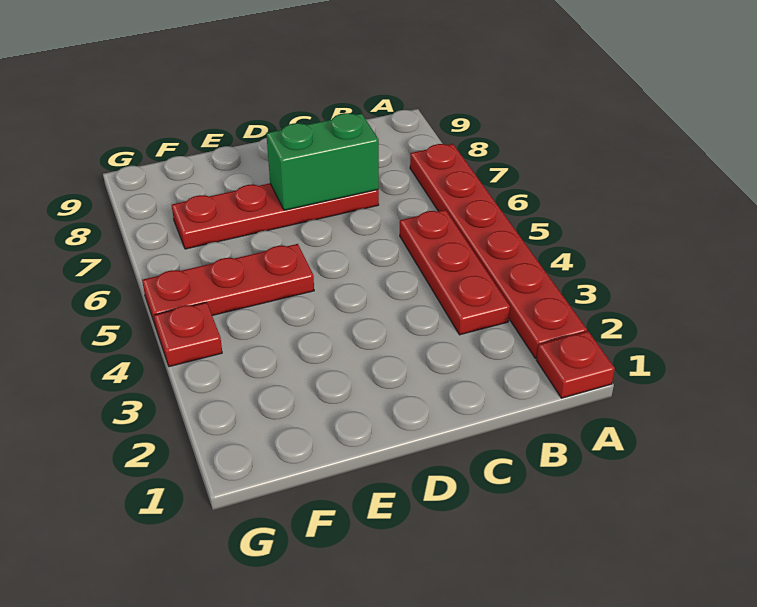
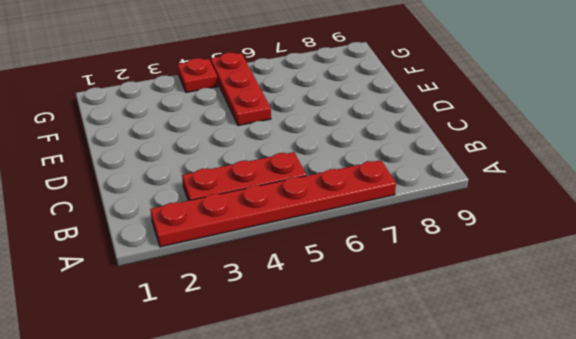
none -> red plate A1 level 1
none -> red plate C7:F7 level 1

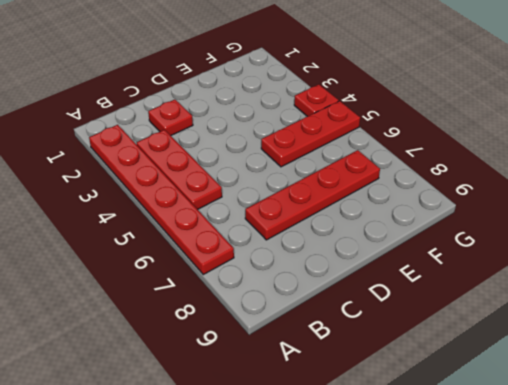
red plate C2 level 1 -> red plate A1 level 1
none -> green brick C7:D7 level 2

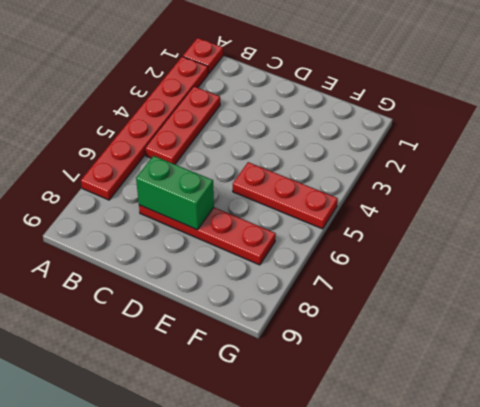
none -> red plate G4 level 1

